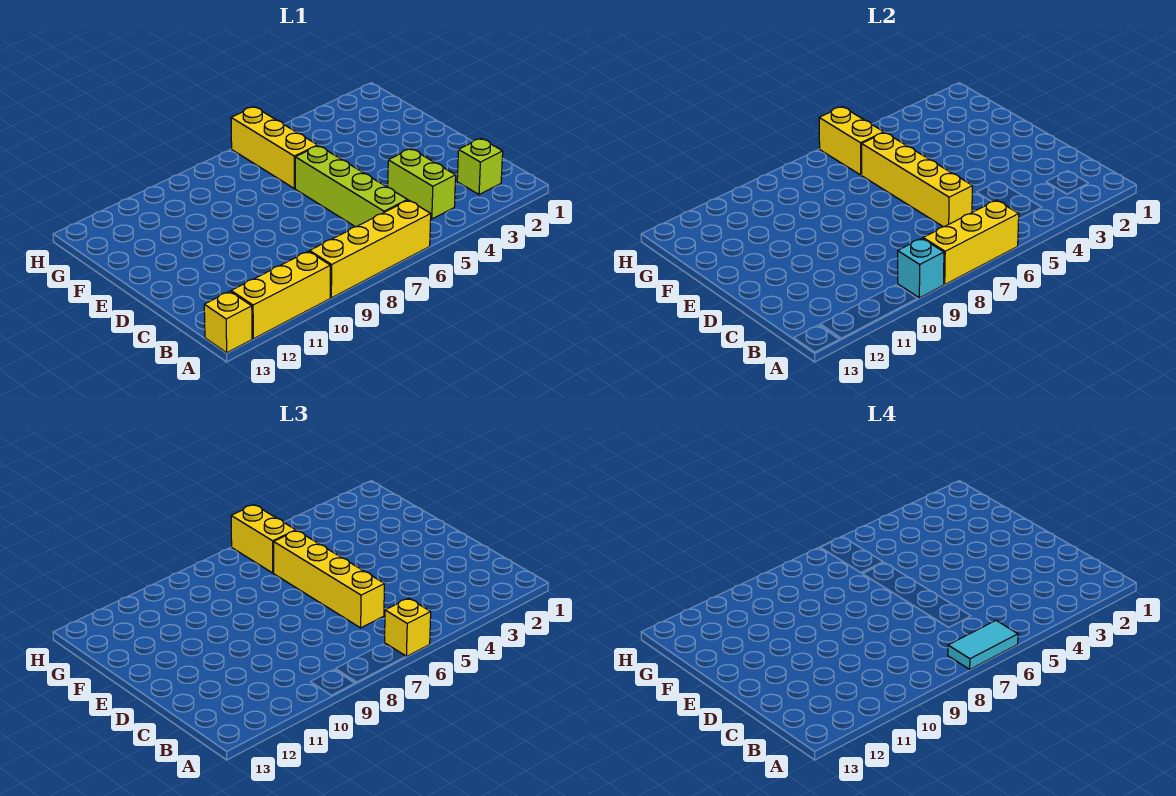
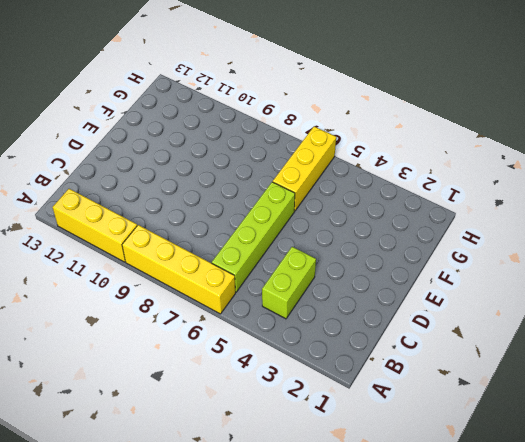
none -> yellow brick A13 level 1
none -> lime brick B2 level 1
none -> yellow brick A6:A8 level 2

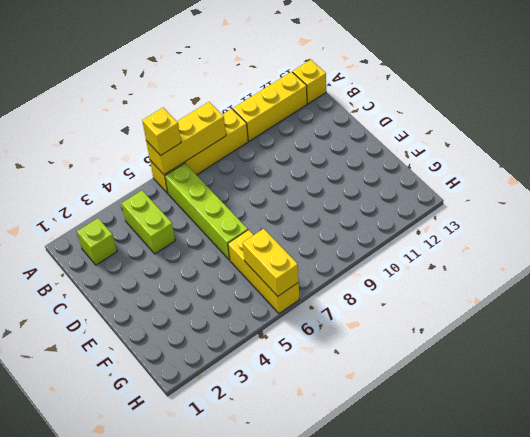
none -> cyan brick A9 level 2
none -> yellow brick C6:F6 level 2
none -> yellow brick C6:F6 level 3

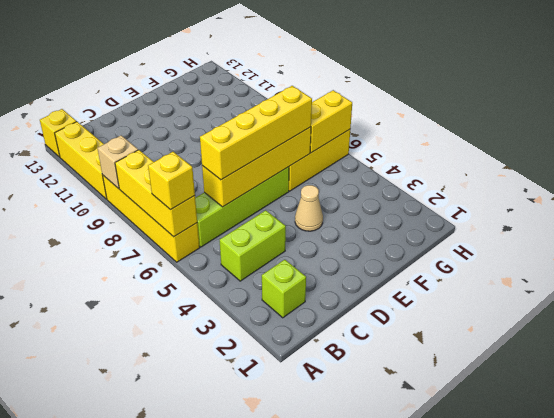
tan brick A9 level 2 -> cyan brick A9 level 2
tan cone E4 level 1 -> none
none -> yellow brick G6:H6 level 3
none -> cyan tile A6:A7 level 4

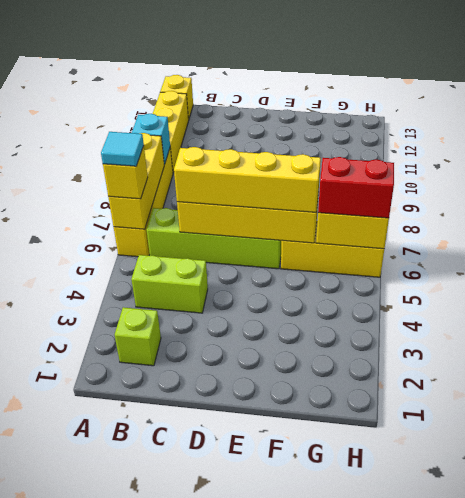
cyan tile A6 level 4 -> cyan tile A6:A7 level 4
red brick G6:H6 level 3 -> yellow brick G6:H6 level 3

